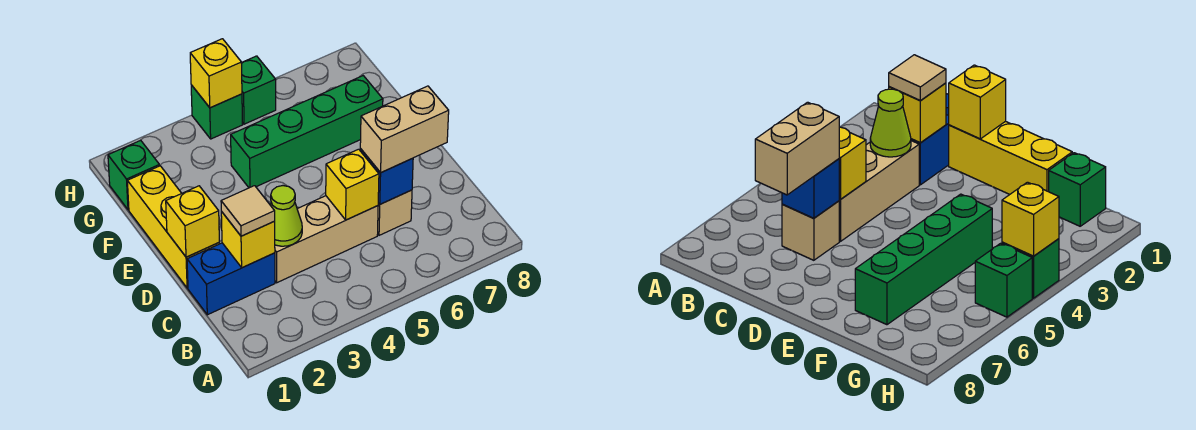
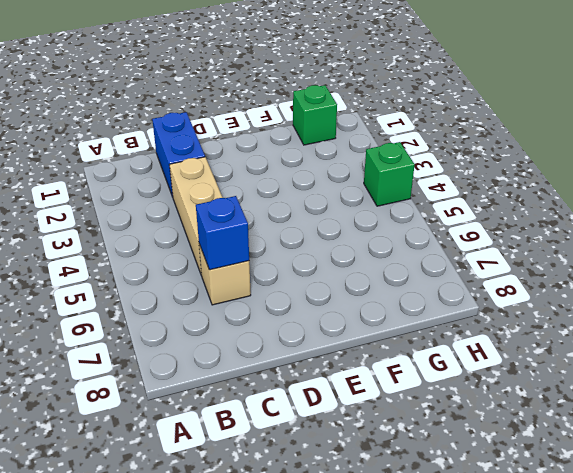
none -> yellow brick D1:F1 level 1
none -> green brick F4:F7 level 1
none -> green brick H5 level 1

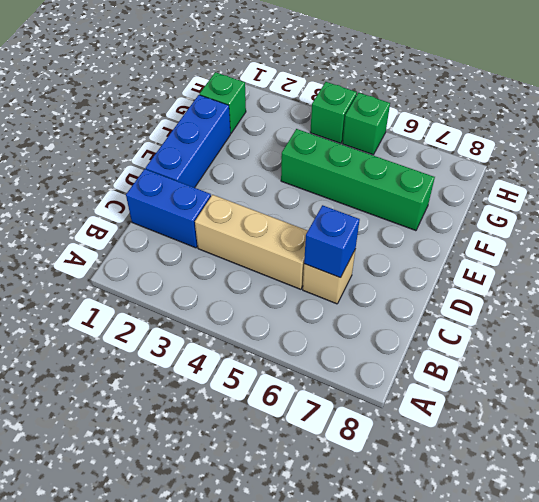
blue brick D1:F1 level 1 -> yellow brick D1:F1 level 1
none -> yellow brick C2 level 2
none -> lime cone C3 level 2
none -> yellow brick C5 level 2

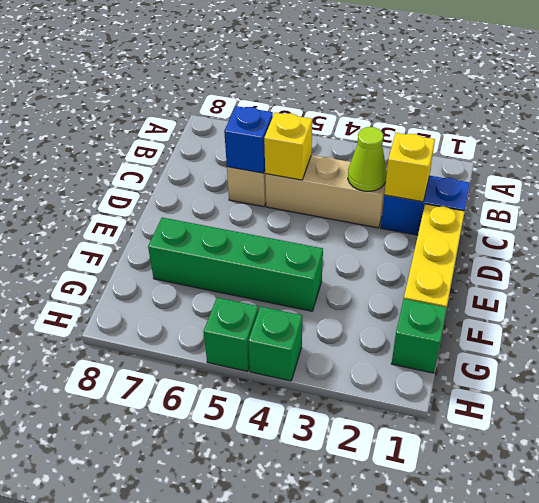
none -> yellow brick D1 level 2
none -> yellow brick H4 level 2
none -> tan tile C2 level 3

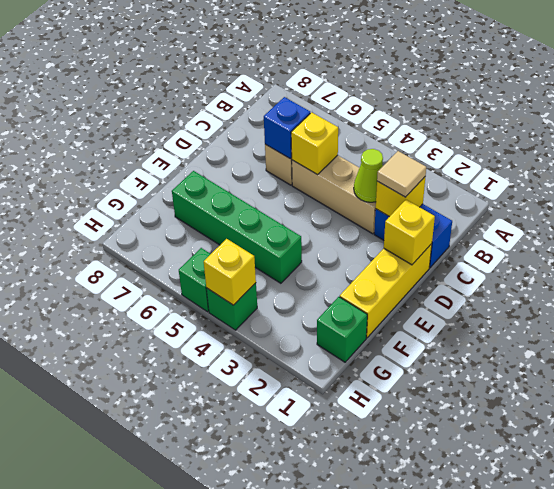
none -> tan brick C6:C7 level 3

